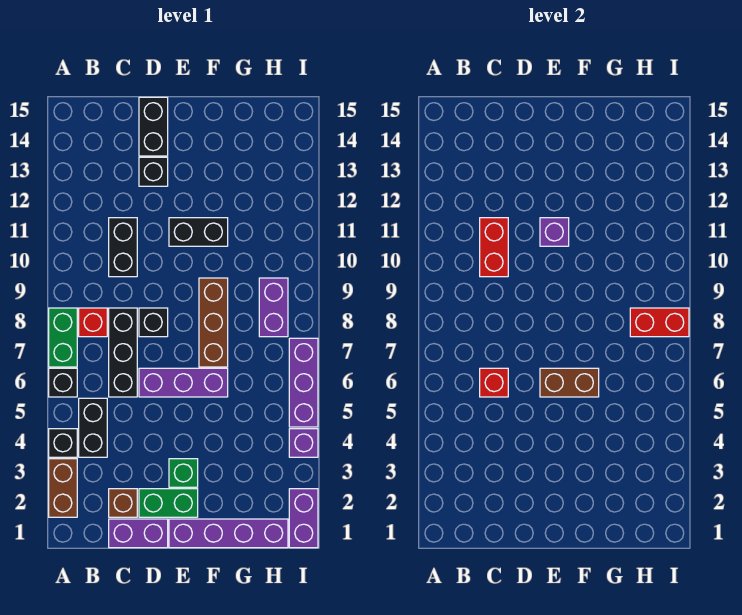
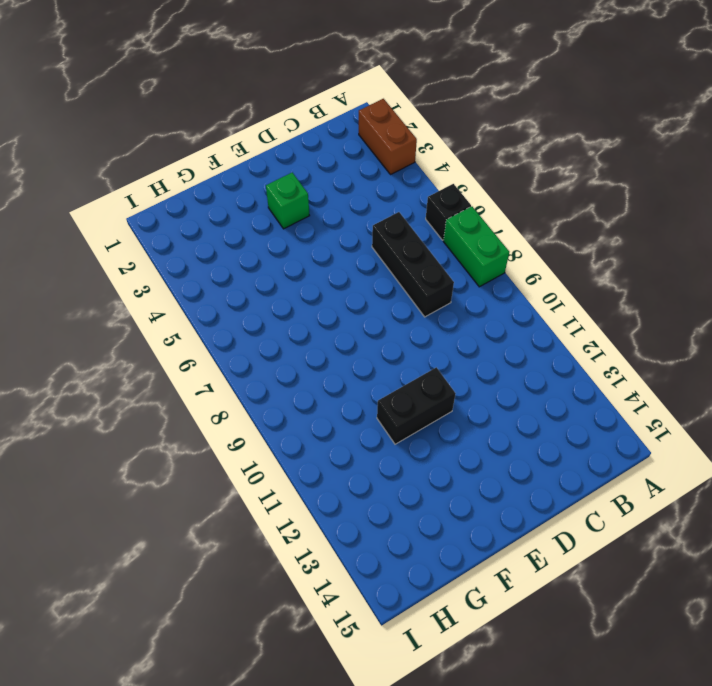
none -> black brick A4 level 1
none -> black brick B4:B5 level 1
none -> red brick B8 level 1

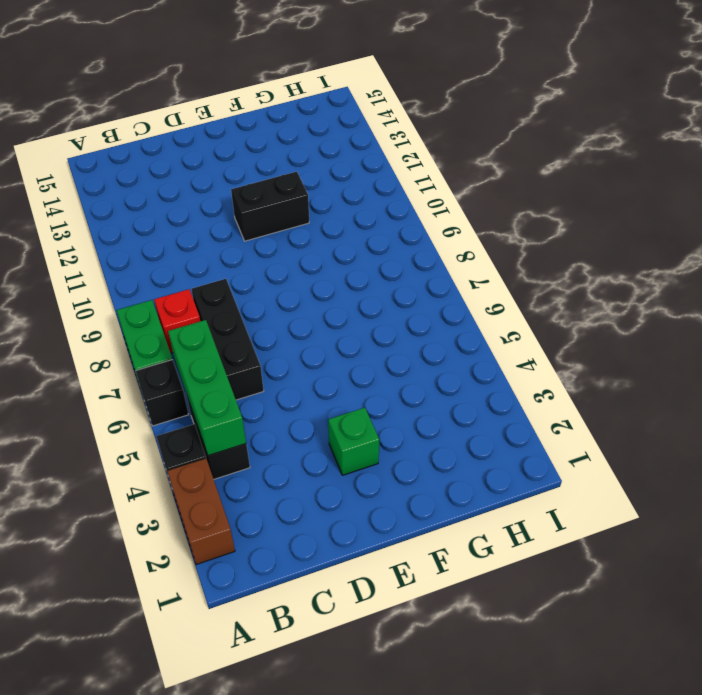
green brick B4:B6 level 2 -> none
none -> purple brick C1:D1 level 1
none -> brown brick C2 level 1
none -> black brick C10:C11 level 1

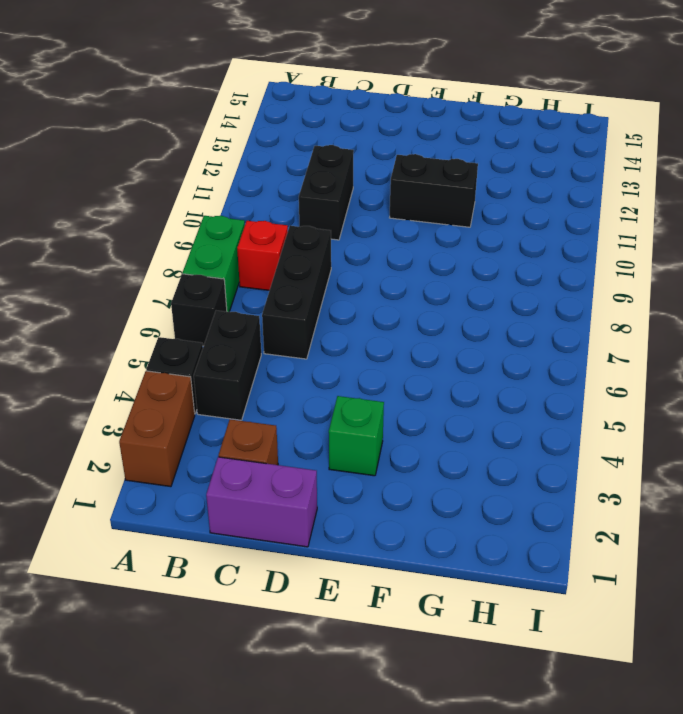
none -> green brick D2:E2 level 1
none -> purple brick D6:F6 level 1
none -> black brick D8 level 1

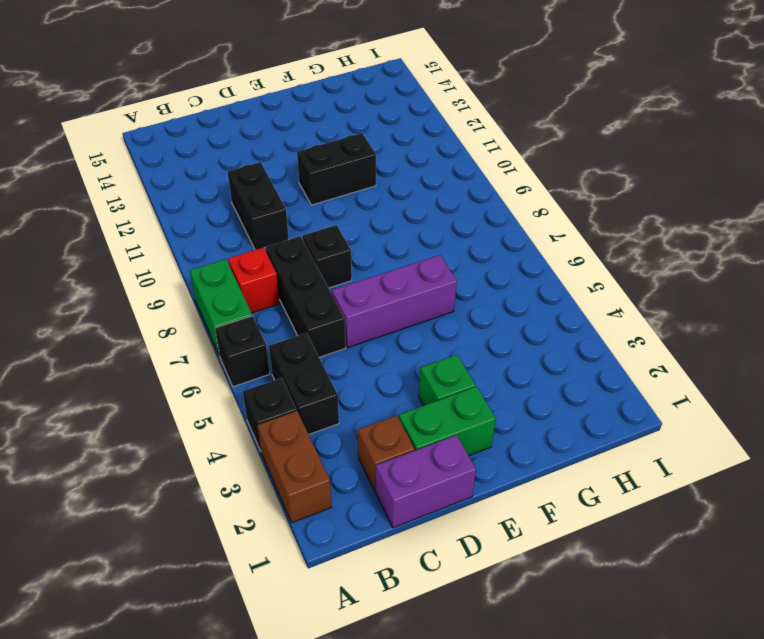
none -> black brick D13 level 1
none -> black brick D14:D15 level 1
none -> purple brick E1:H1 level 1

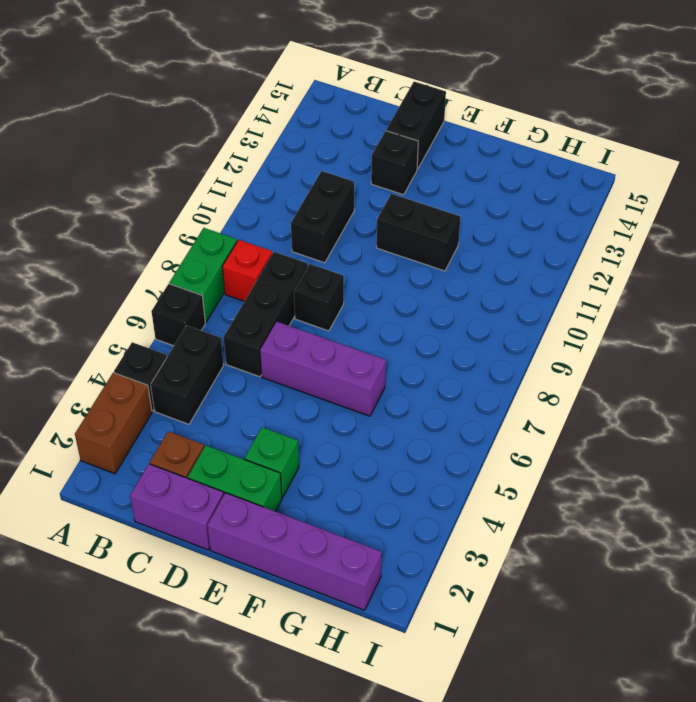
none -> brown brick F7:F9 level 1
none -> purple brick H8:H9 level 1
none -> purple brick I1:I2 level 1

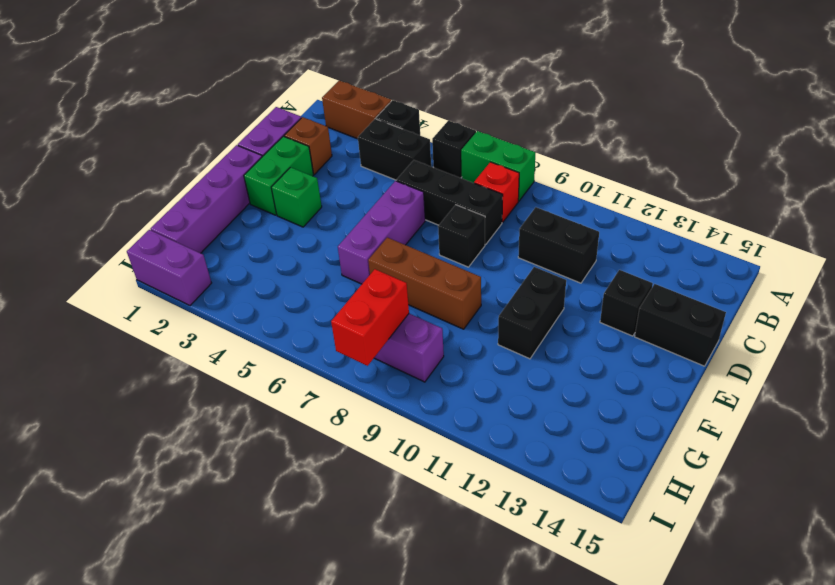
none -> purple brick I4 level 1
none -> purple brick I5:I7 level 1
none -> red brick C6 level 2

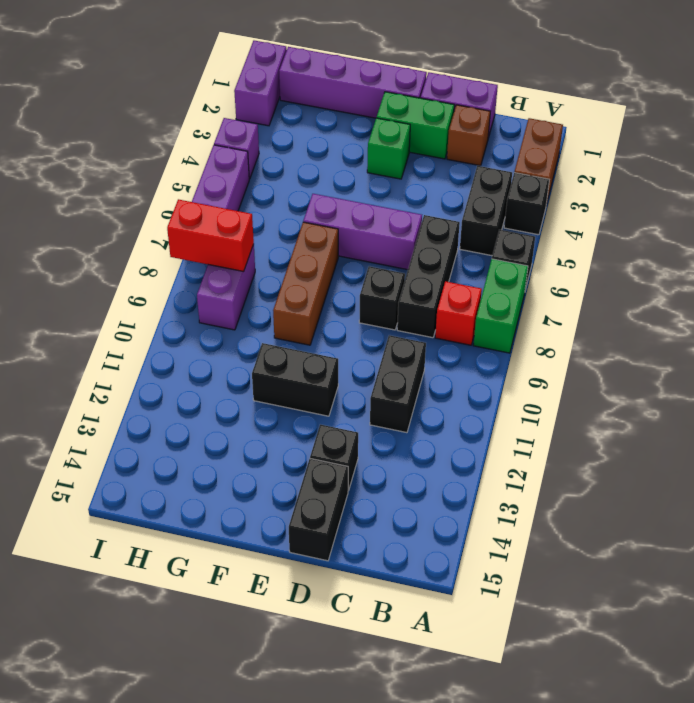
none -> red brick C6 level 2
none -> red brick C10:C11 level 2
none -> brown brick E6:F6 level 2

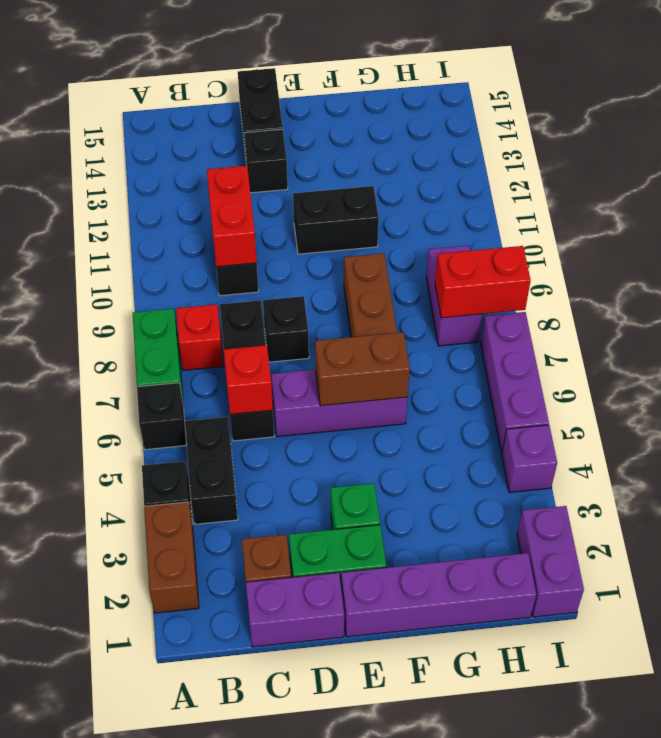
none -> purple brick E11 level 2

